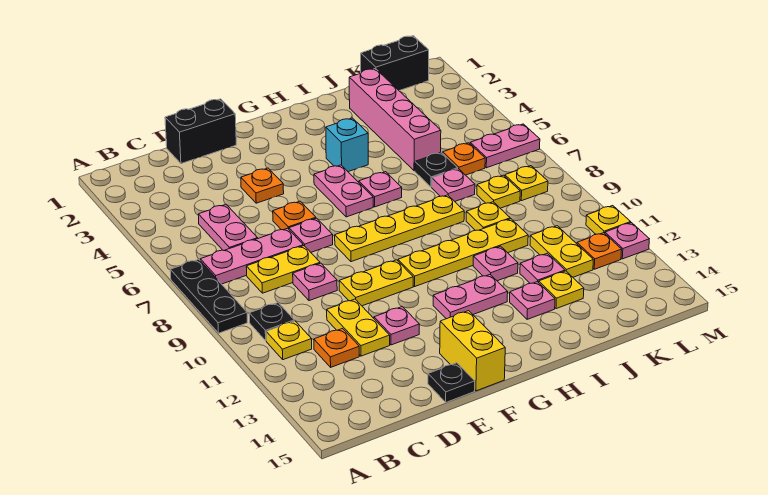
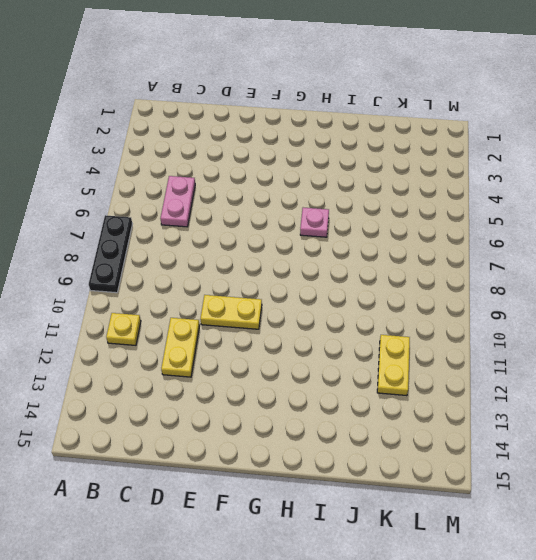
none -> pink plate B7:D7 level 1
none -> black plate B10 level 1
none -> yellow plate C8:D8 level 1
none -> orange plate C12 level 1

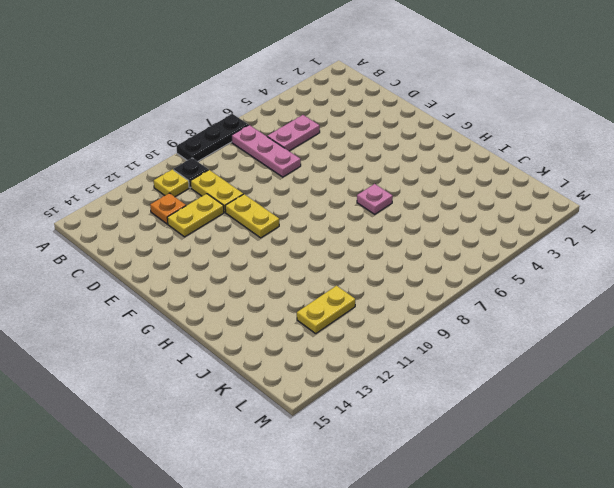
yellow plate C10:D10 level 1 -> yellow plate C8:D8 level 1
none -> black brick D1:E1 level 1
none -> pink plate D9 level 1
none -> orange plate E4 level 1
none -> orange plate E6 level 1

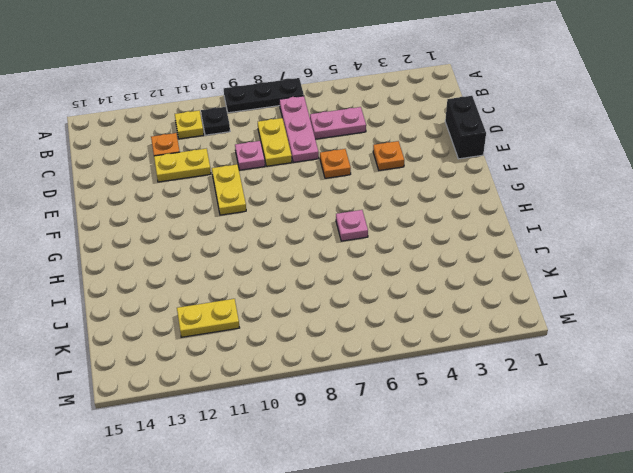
none -> pink plate E7 level 1
none -> pink plate E12 level 1
none -> black plate E15 level 1
none -> yellow plate F8:I8 level 1

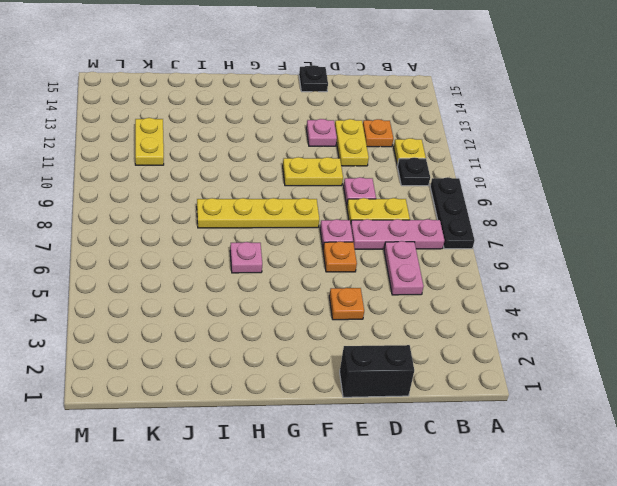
none -> yellow brick F14:F15 level 1
none -> pink plate G5:G6 level 1
none -> yellow plate G10:J10 level 1
none -> pink plate G12:H12 level 1

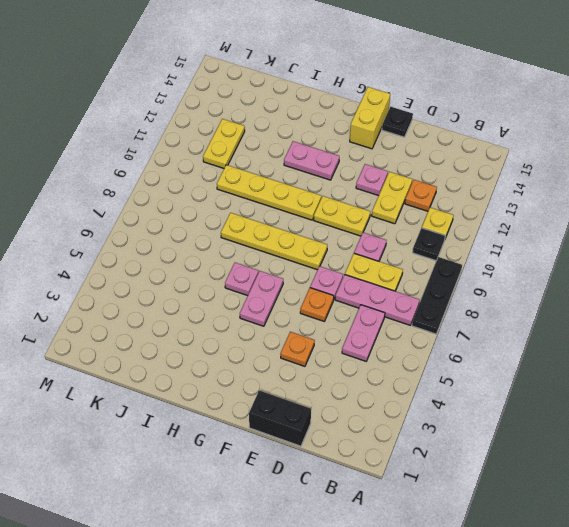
none -> cyan brick H4 level 1
none -> pink plate I11 level 1
none -> pink plate I13 level 1
none -> pink brick J2:J5 level 1

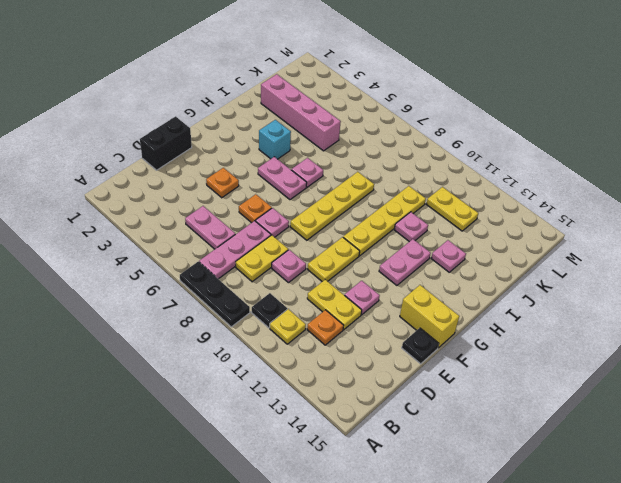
none -> black plate J6 level 1
none -> pink plate J7 level 1
none -> yellow plate J9 level 1
none -> pink plate J12 level 1

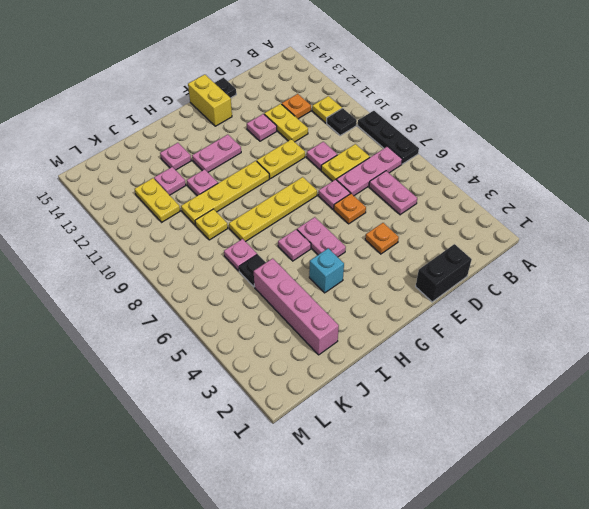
none -> yellow plate J13 level 1
none -> black brick K1:L1 level 1
none -> orange plate K6 level 1
none -> yellow plate K8 level 1

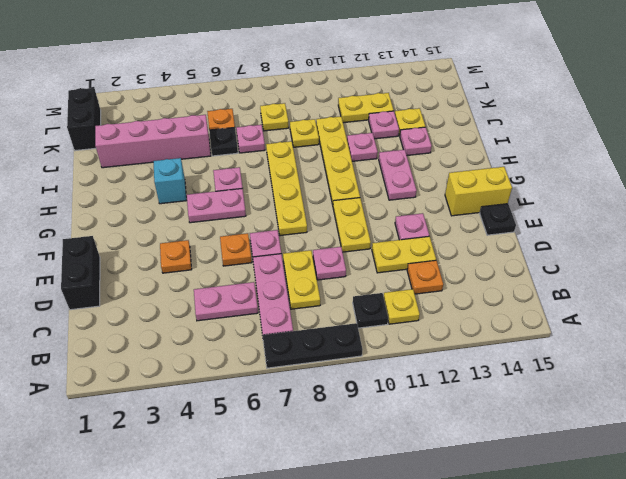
none -> pink plate L6:M6 level 1
none -> yellow plate L8 level 1
none -> orange plate L12 level 1
none -> yellow plate M11 level 1

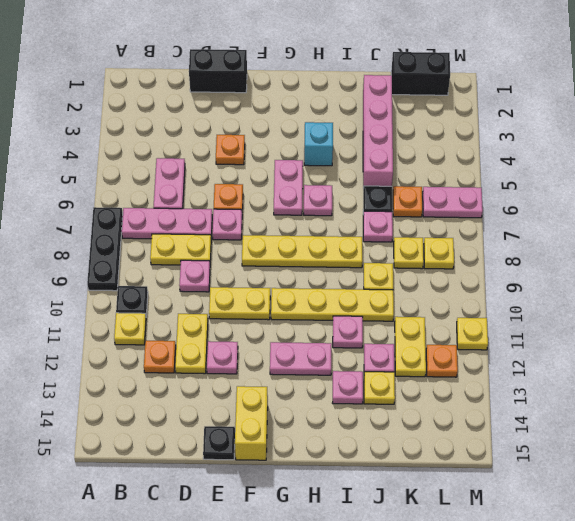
none -> pink plate M12 level 1

